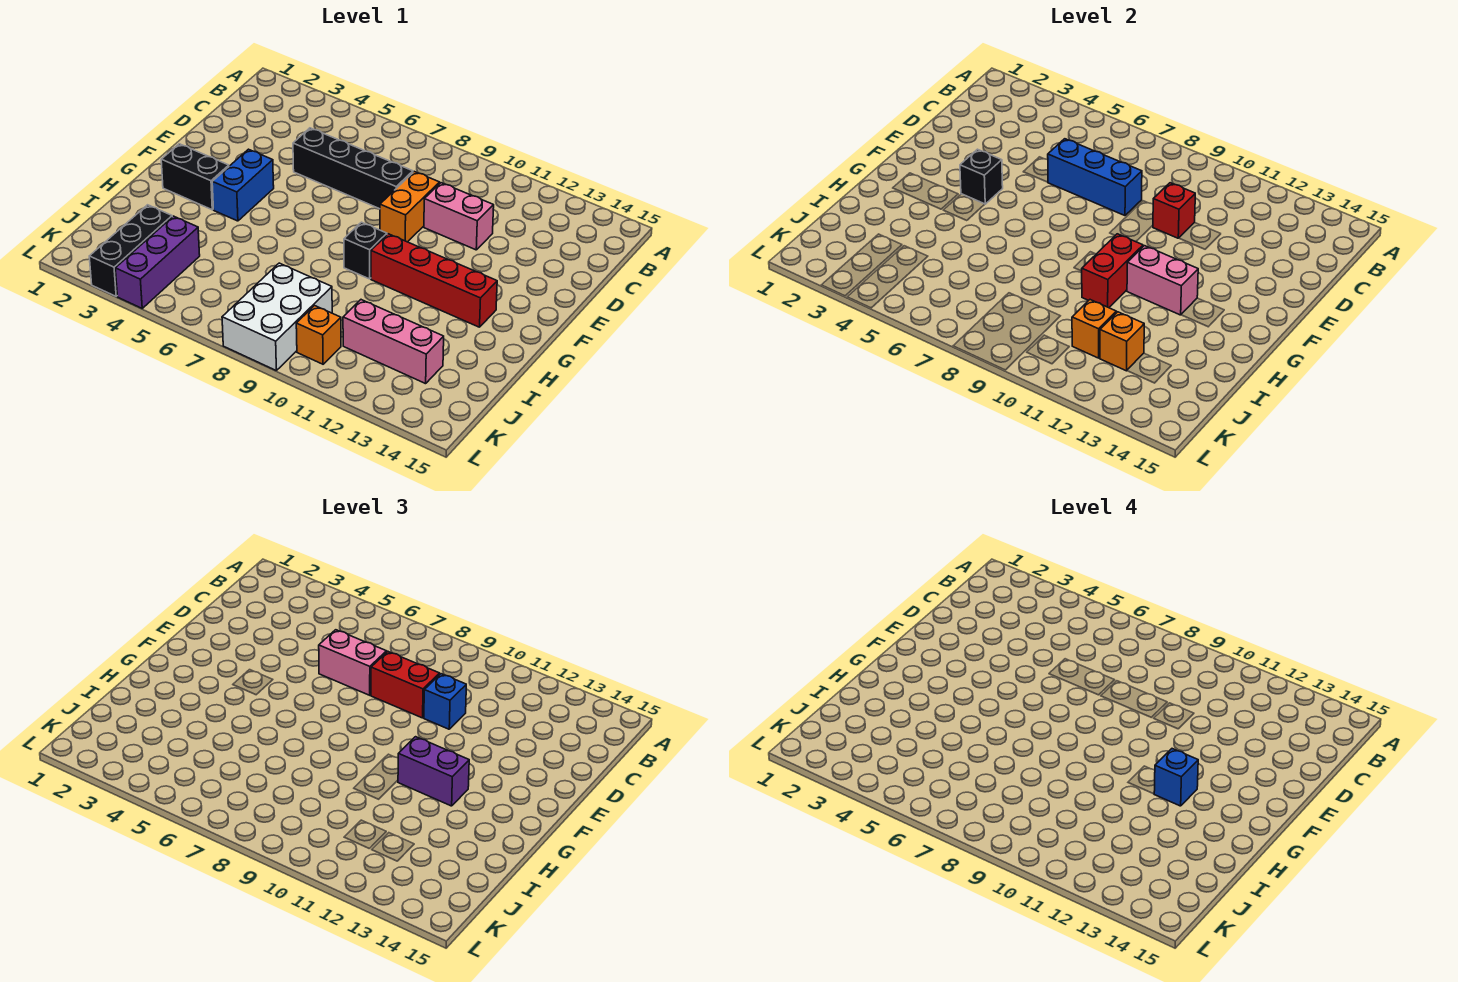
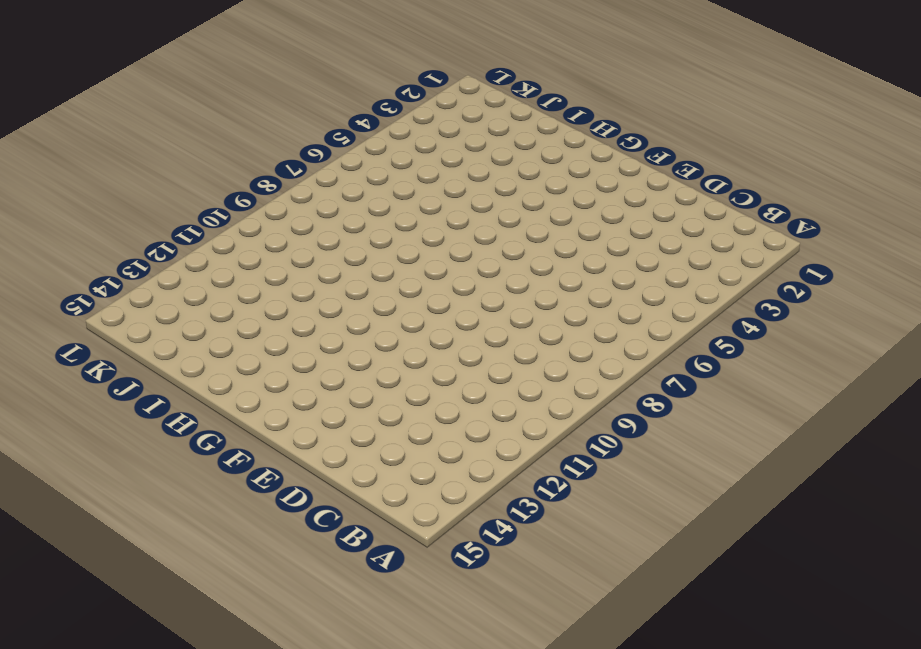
none -> black brick D5:D8 level 1
none -> orange brick D9:E9 level 1
none -> pink brick D10:D11 level 1

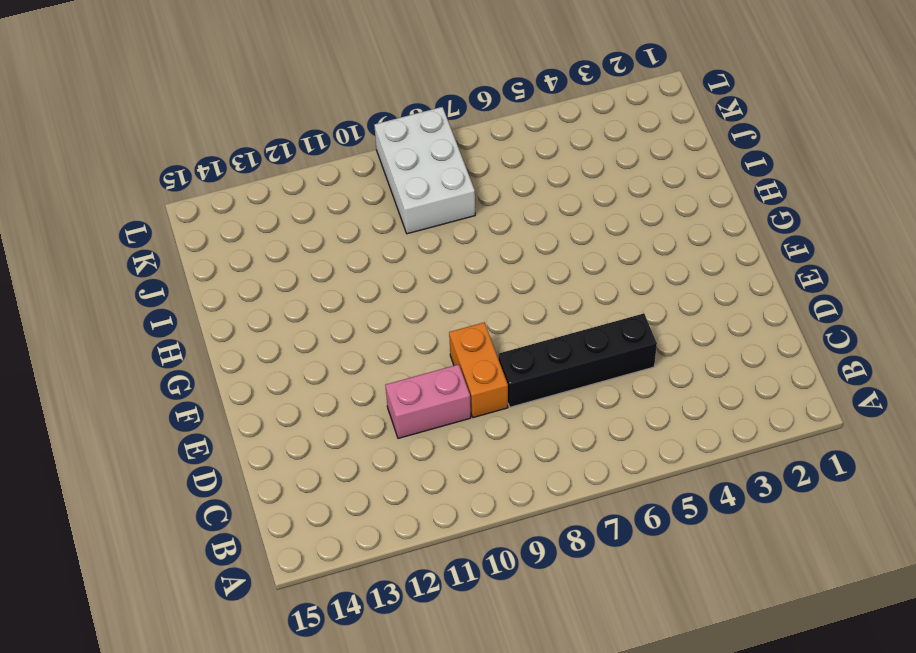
none -> blue brick F4:G4 level 1
none -> black brick G2:G3 level 1
none -> black brick G9 level 1

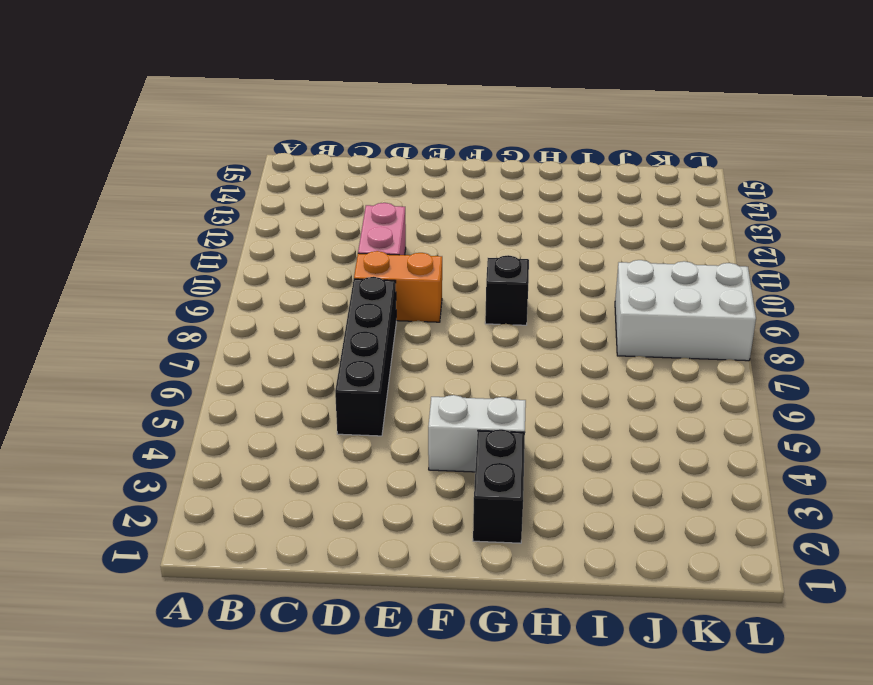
white brick F4:G4 level 1 -> blue brick F4:G4 level 1
none -> red brick G10:G13 level 1
none -> black brick J3:L3 level 1
none -> purple brick J4:L4 level 1

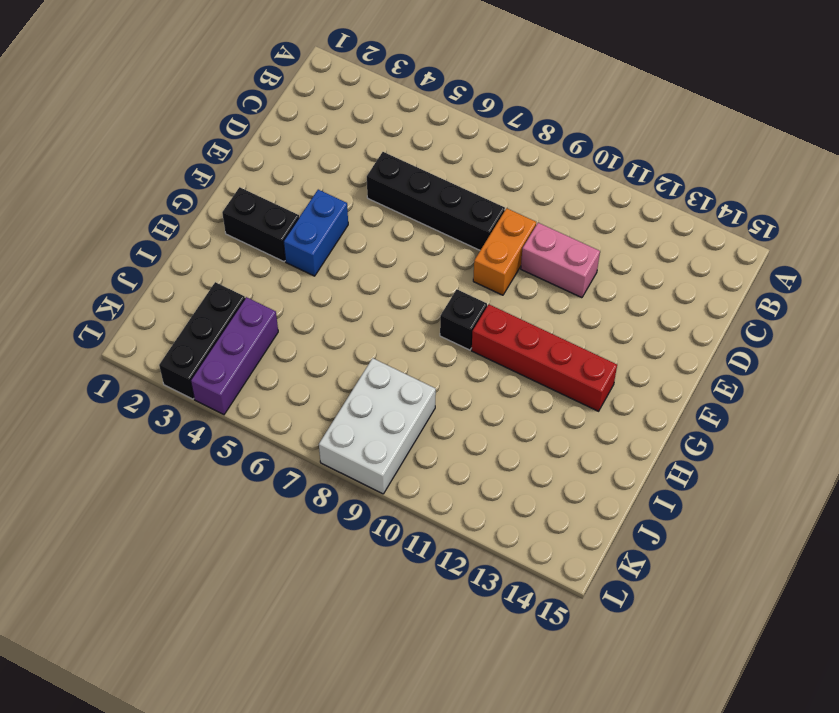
none -> pink brick J11:J13 level 1
none -> orange brick K10 level 1
none -> blue brick D6:D8 level 2

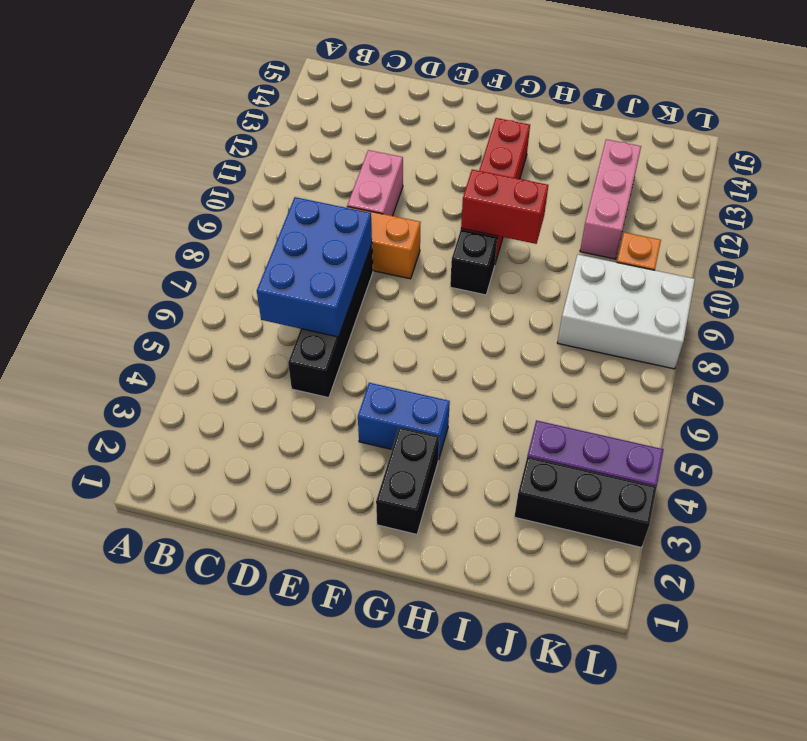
blue brick C6:D8 level 2 -> blue brick D6:D8 level 2
none -> red brick D10 level 2
none -> black brick F4 level 2
none -> pink brick G11:G12 level 2

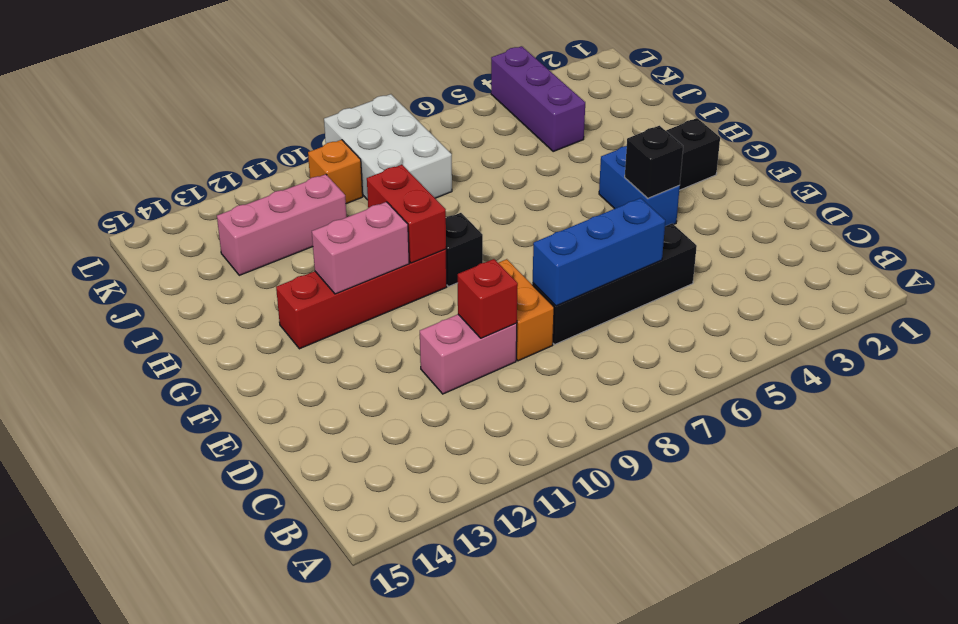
none -> black brick J3:L3 level 1
none -> orange brick J11 level 2
none -> orange brick J12 level 2

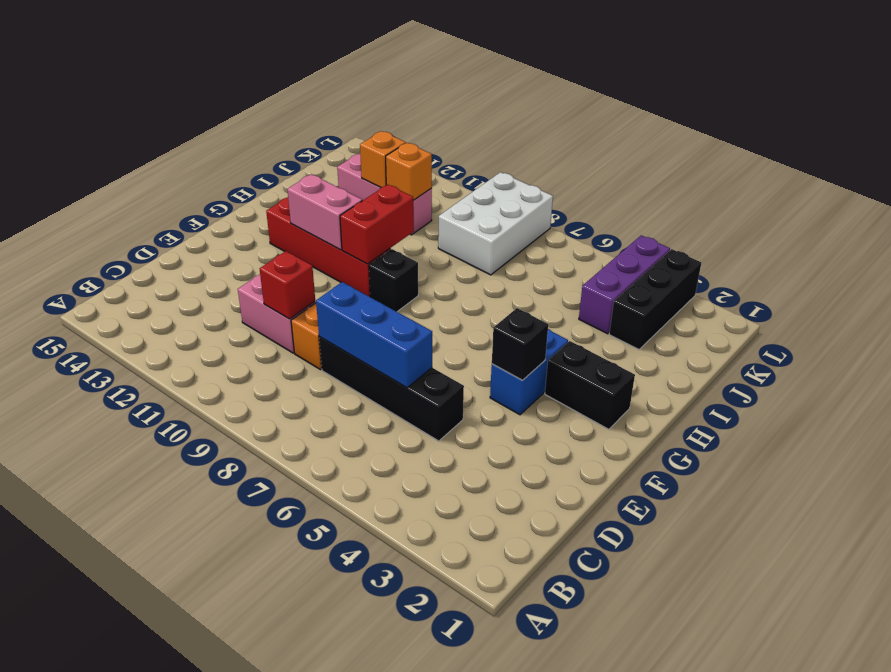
none -> orange brick K10 level 1
none -> pink brick D6:D7 level 3
none -> red brick D8:D9 level 3

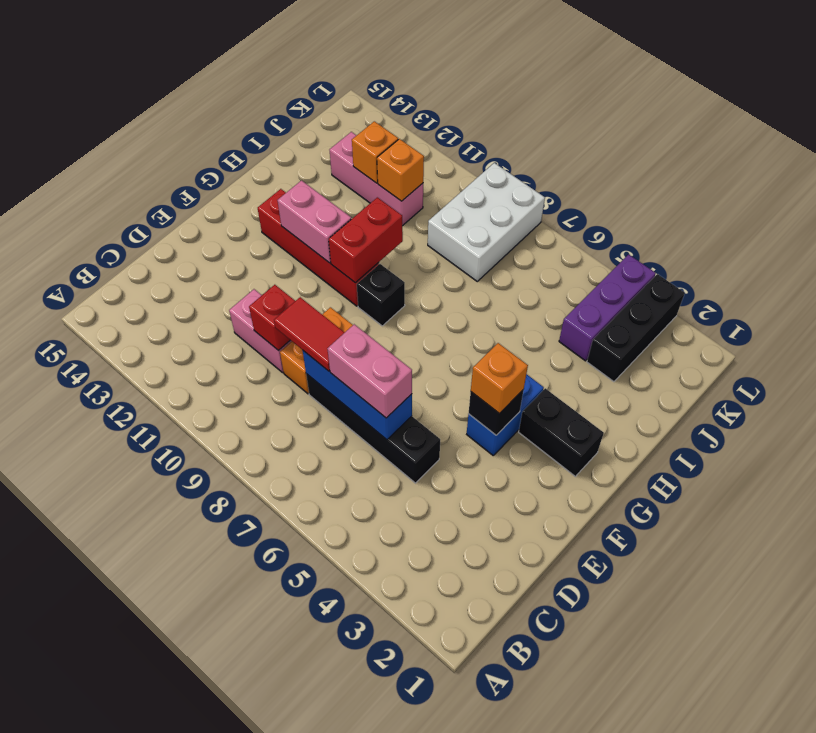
red tile D8:D9 level 3 -> red brick D8:D9 level 3
orange brick F4 level 3 -> orange brick K10 level 1
none -> blue brick D10 level 3
none -> purple brick G11:G12 level 3
none -> blue brick G12 level 4

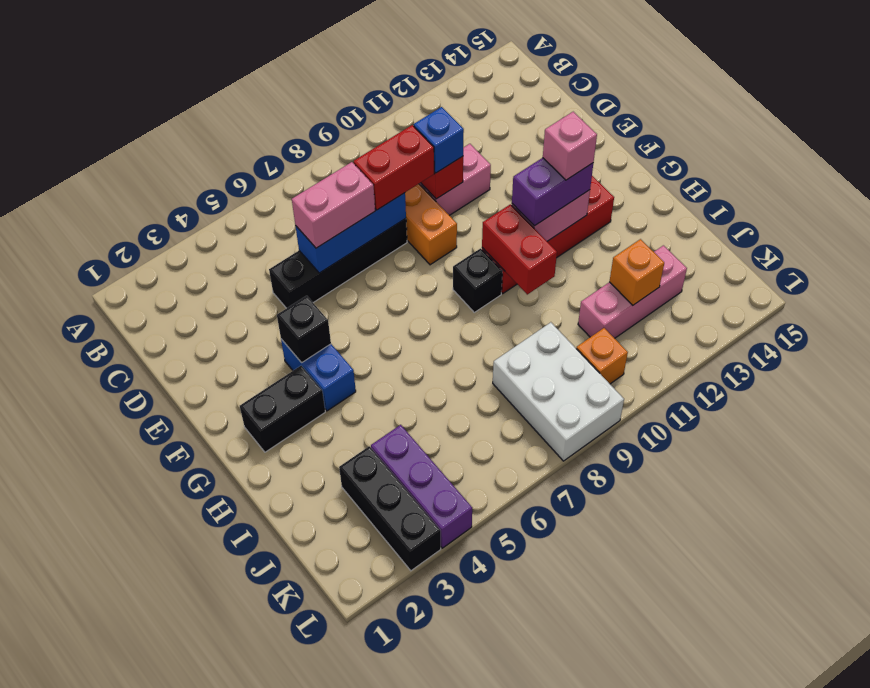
pink brick G12 level 4 -> blue brick G12 level 4
none -> orange brick J11 level 2

